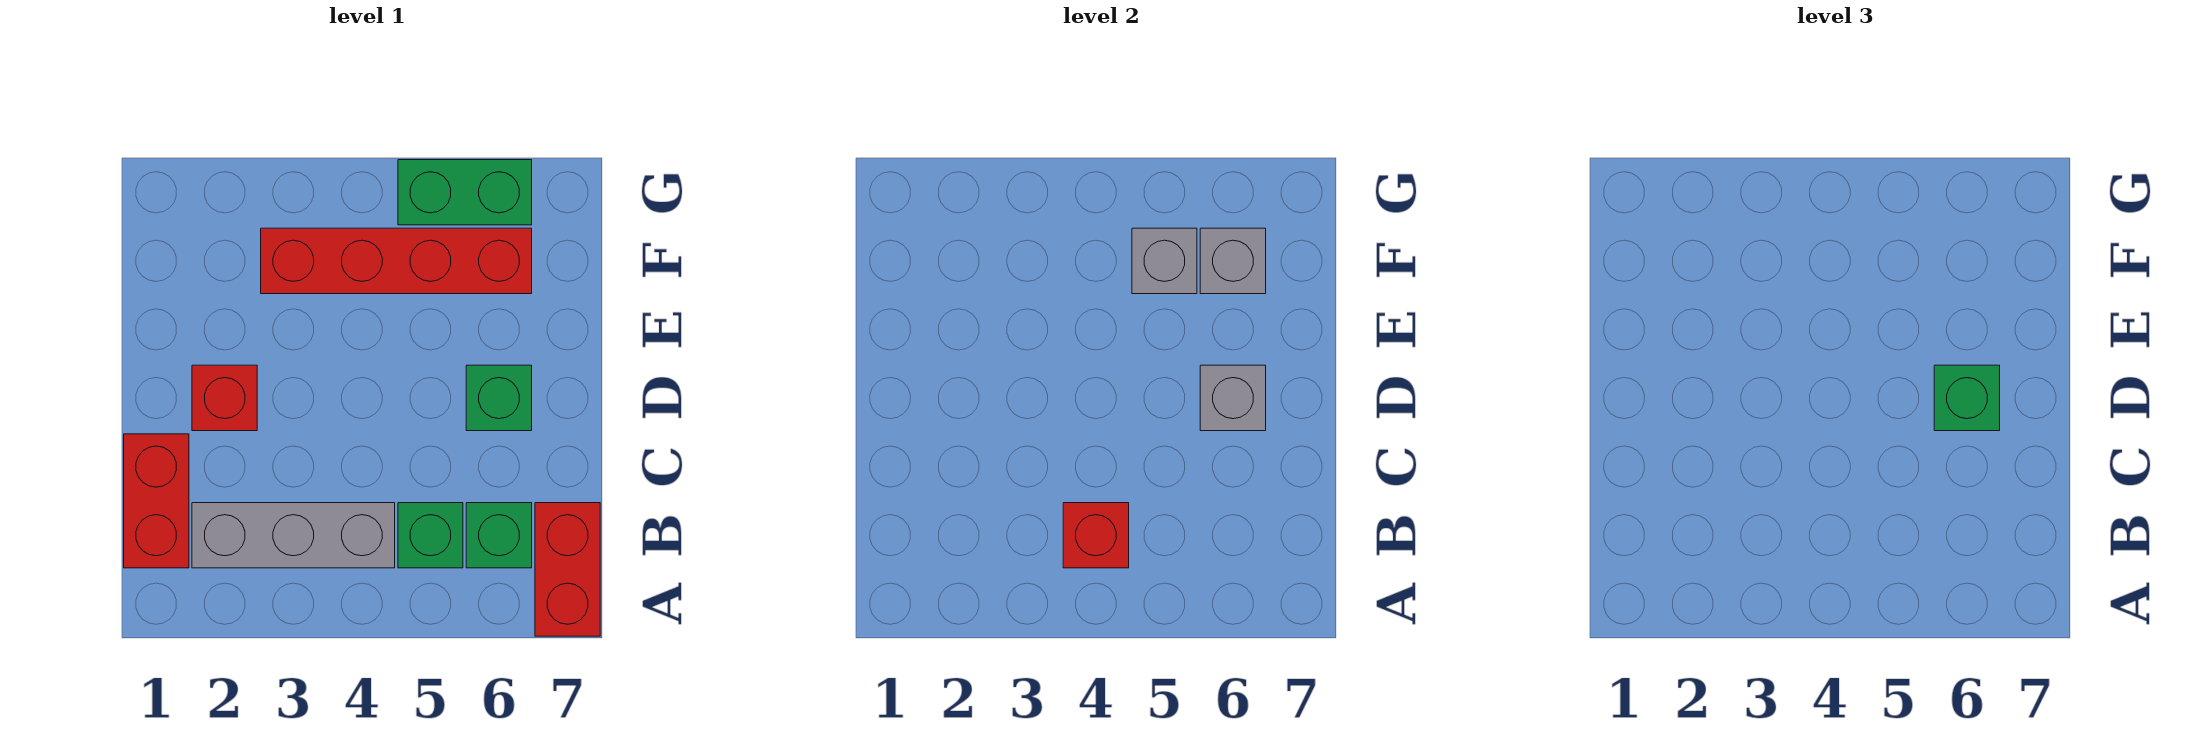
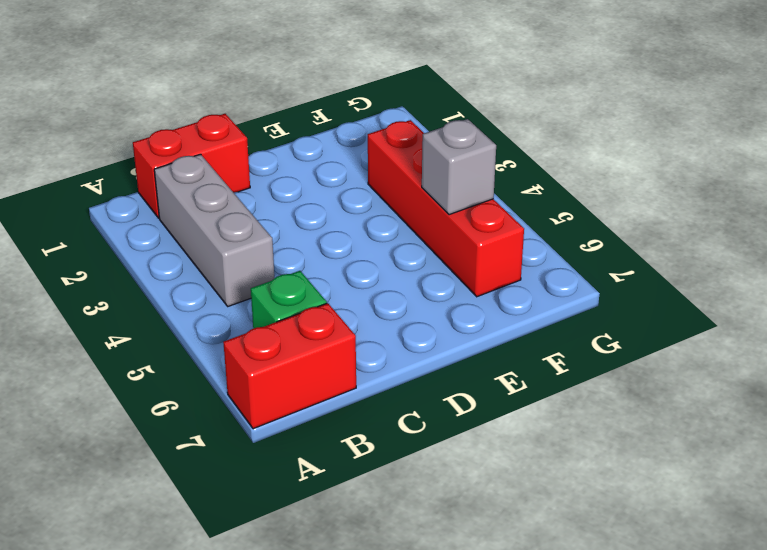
none -> green brick B5 level 1
none -> red brick D2 level 1
none -> green brick D6 level 1

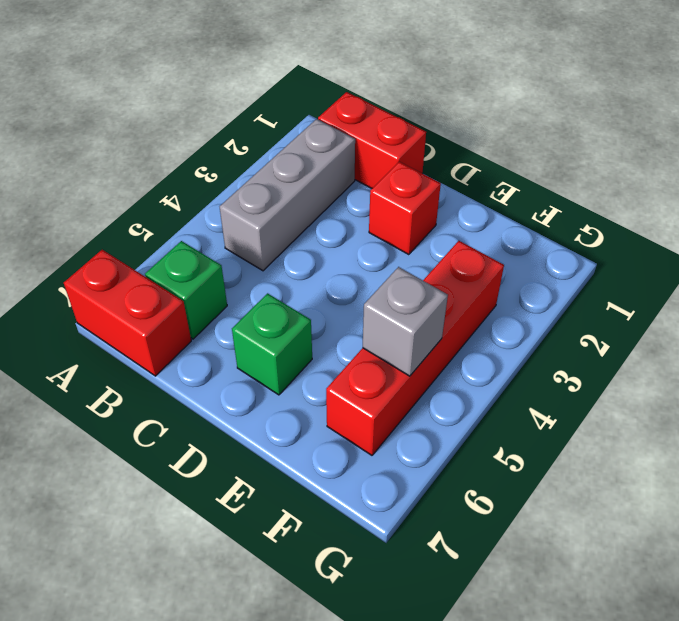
none -> green brick B5 level 1
none -> green brick G5:G6 level 1
none -> red brick B4 level 2

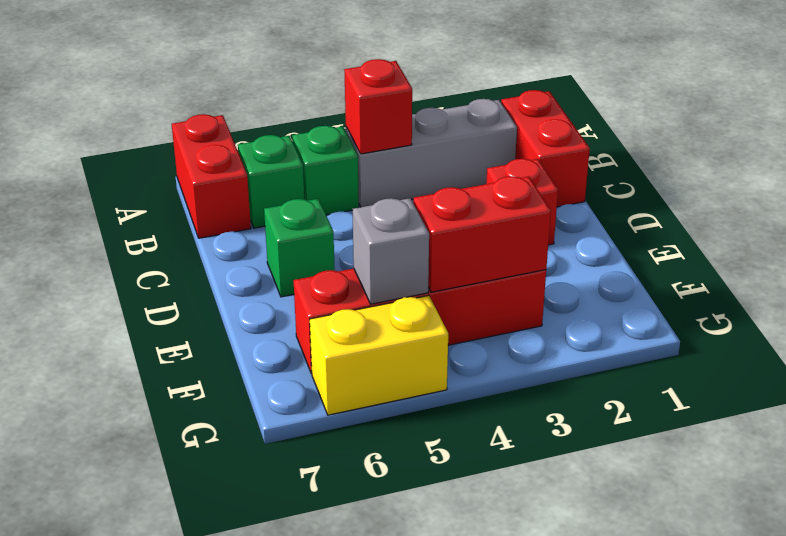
red brick F3:F4 level 2 -> none
yellow brick G5:G6 level 1 -> green brick G5:G6 level 1
none -> grey brick D6 level 2
none -> grey brick F6 level 2
none -> green brick D6 level 3

